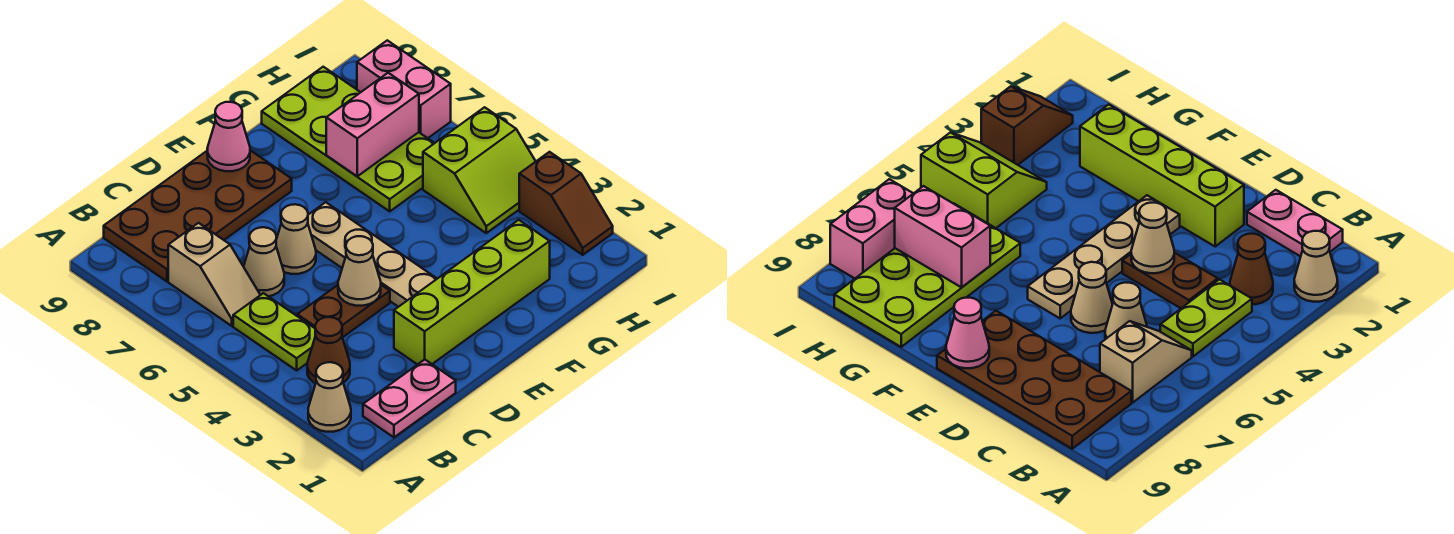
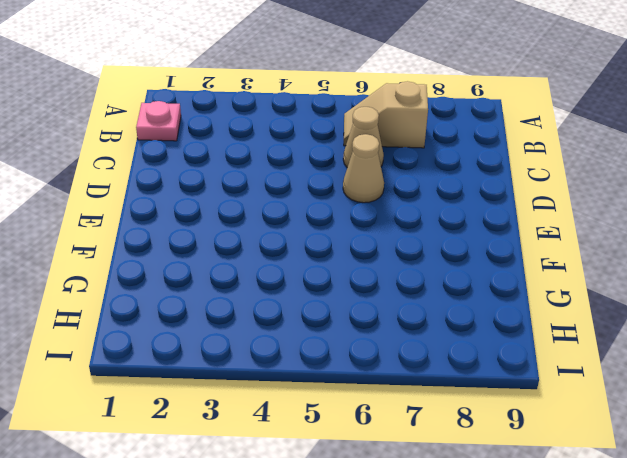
pink plate B1 level 1 -> pink plate B1:C1 level 1
none -> tan cone A2 level 1
none -> brown cone B3 level 1
none -> lime plate B4:B5 level 1

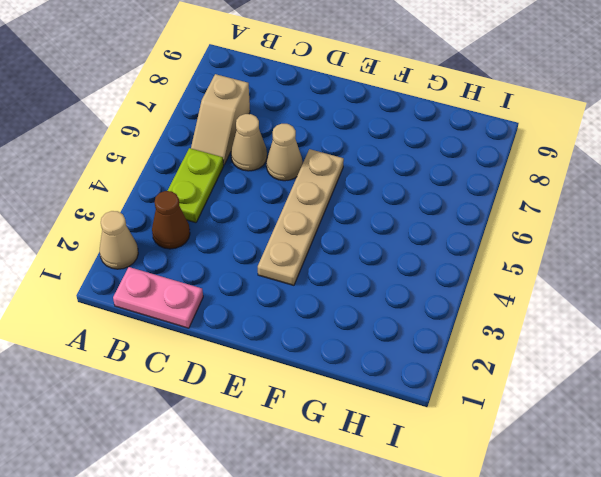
none -> brown plate B8:E9 level 1
none -> brown plate C4:D4 level 1
none -> lime brick D2:G2 level 1

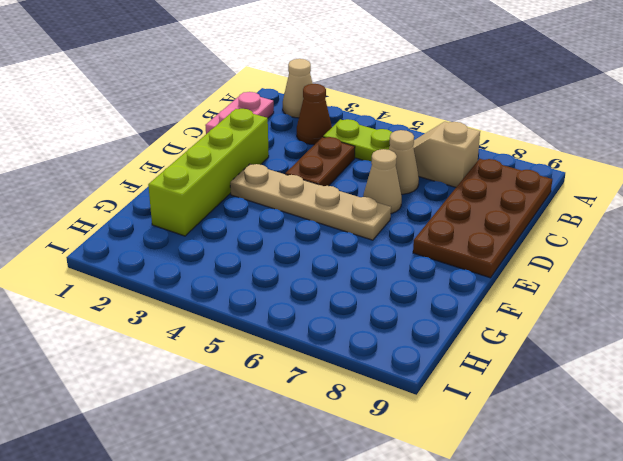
none -> lime plate G6:H9 level 1
none -> lime slope H4:I5 level 1 top 5
none -> brown slope I2:I3 level 1 top 3

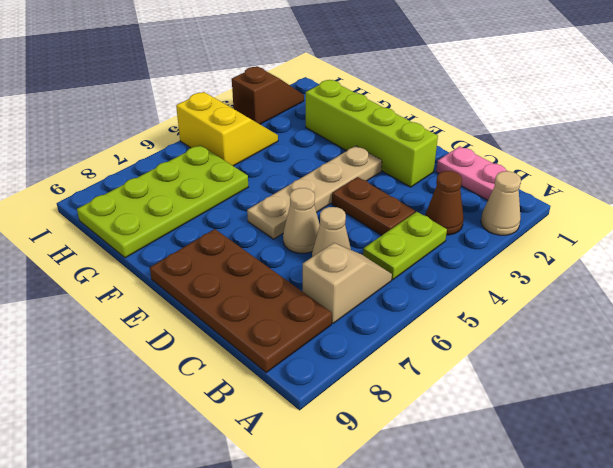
yellow slope H4:I5 level 1 top 5 -> lime slope H4:I5 level 1 top 5
none -> pink brick I7:I8 level 1
none -> tan cone D4 level 2
none -> pink cone E9 level 2

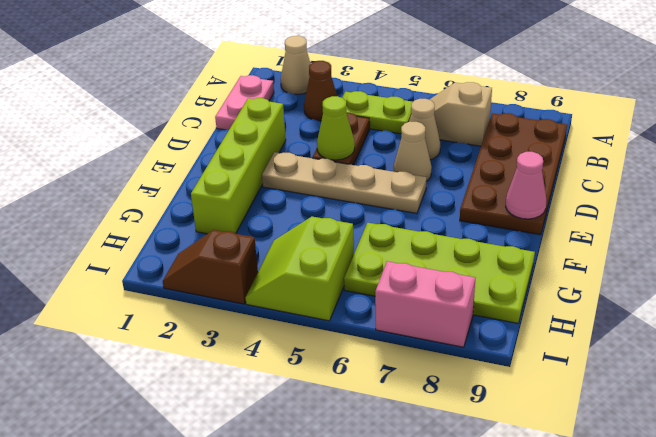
lime cone D4 level 2 -> tan cone D4 level 2
none -> pink brick G7:H7 level 2

